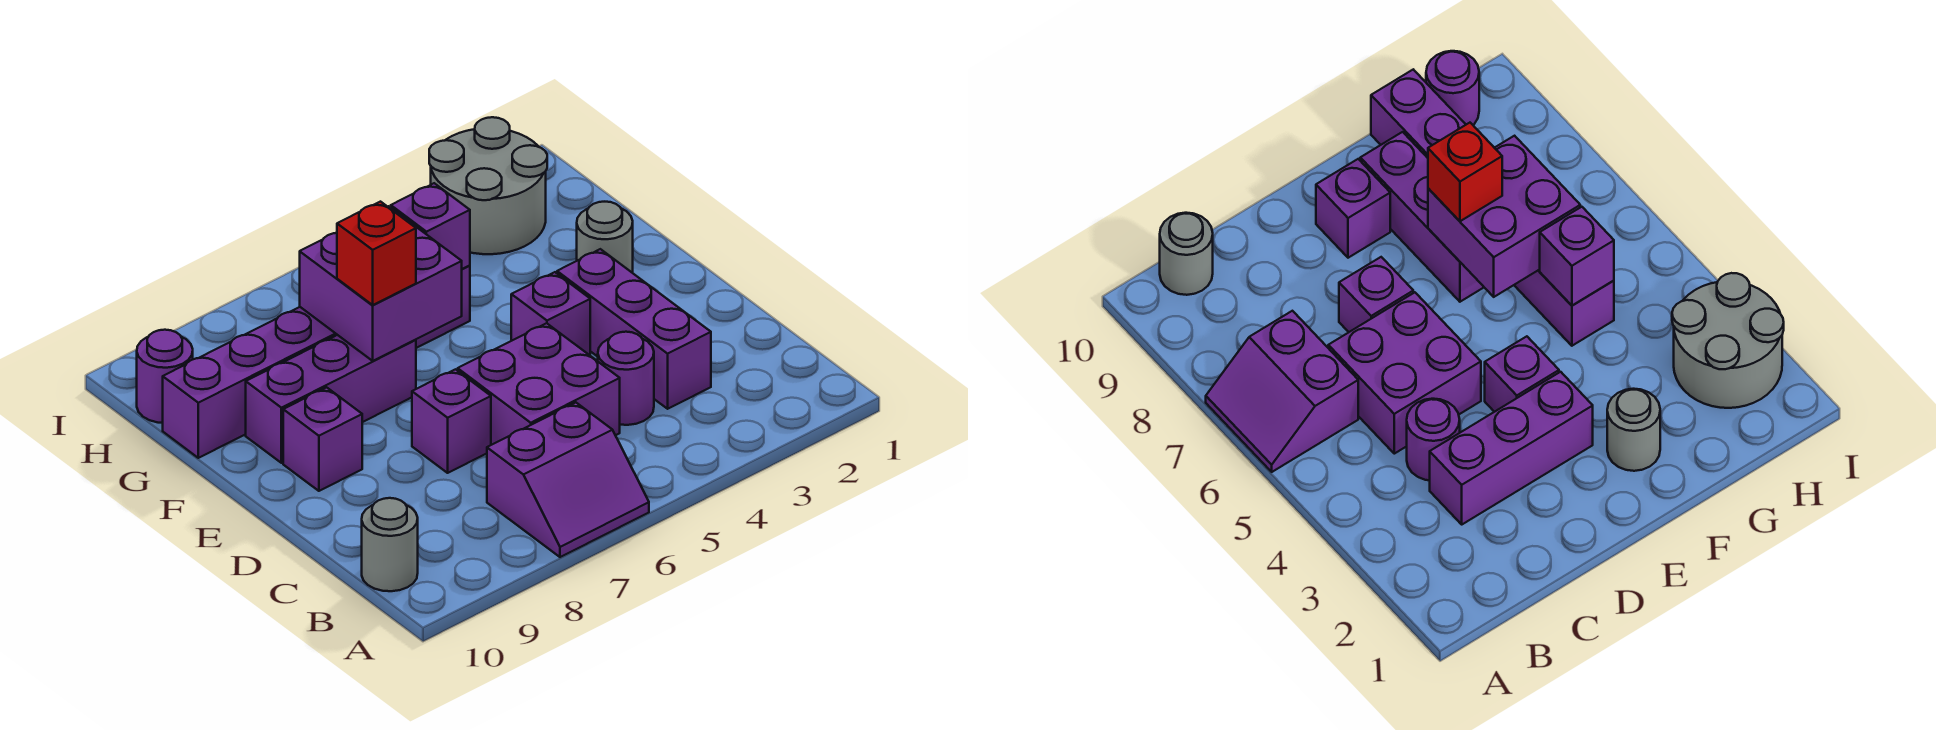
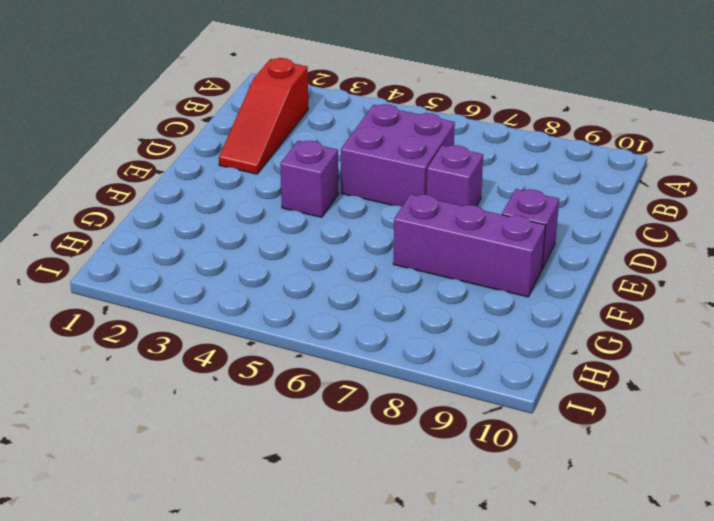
red slope B2:D2 level 1 top B -> none
none -> purple slope A6:B7 level 1 top B
none -> grey round brick B10 level 1
none -> purple brick C3:E3 level 1

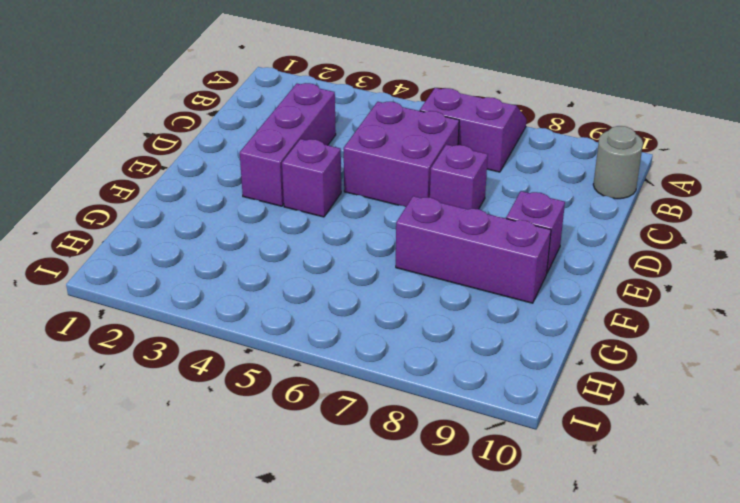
none -> purple round brick C4 level 1
none -> grey round brick F2 level 1
none -> purple brick G5:G10 level 1

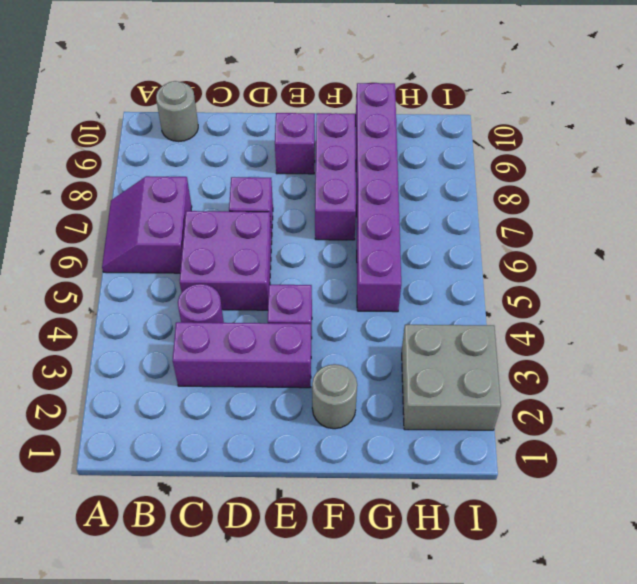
grey brick H2:I3 level 1 -> grey round brick H2:I3 level 1
none -> purple round brick H10 level 1
none -> purple brick F6:G7 level 2
none -> purple brick G5 level 2

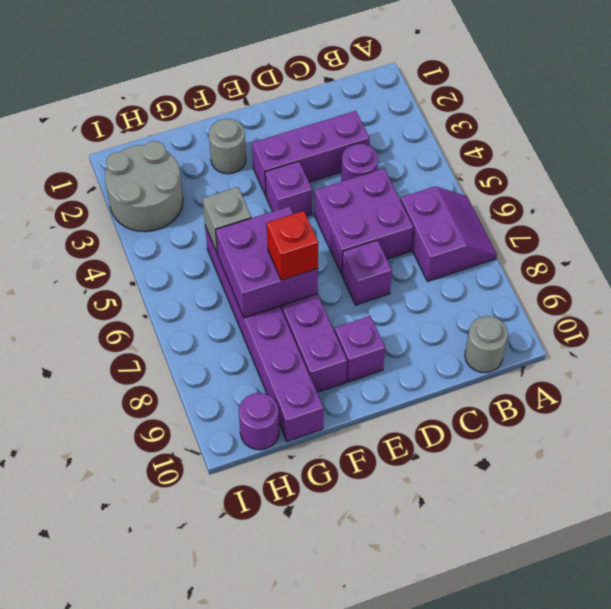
grey brick G5 level 2 -> purple brick G5 level 2

